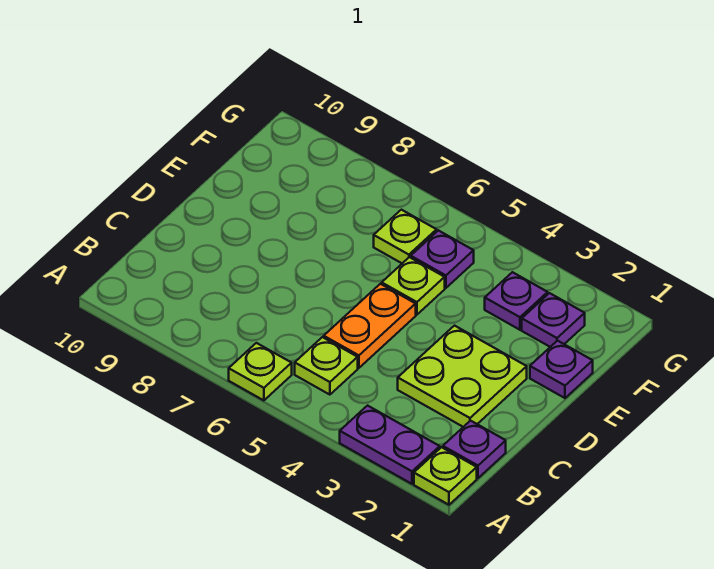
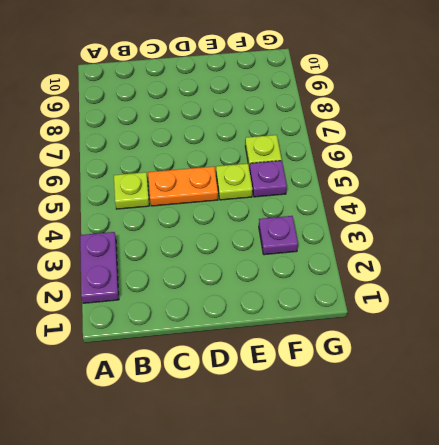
none -> lime plate A1 level 1
none -> lime plate A6 level 1
none -> purple plate B1 level 1

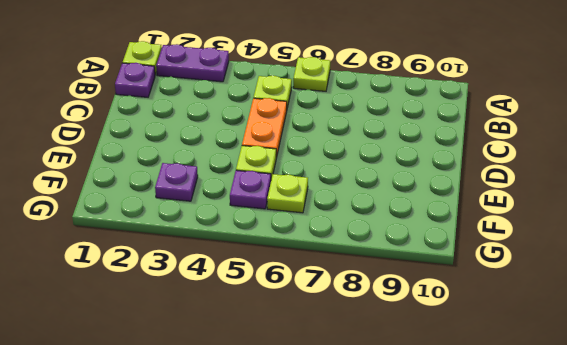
none -> lime plate C2:D3 level 1
none -> purple plate E1 level 1
none -> purple plate F2 level 1

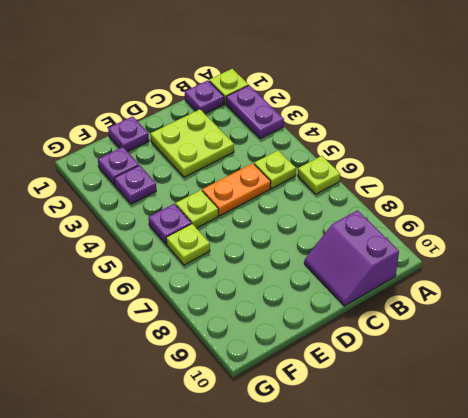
purple slope B9:C10 level 1 top B -> none

